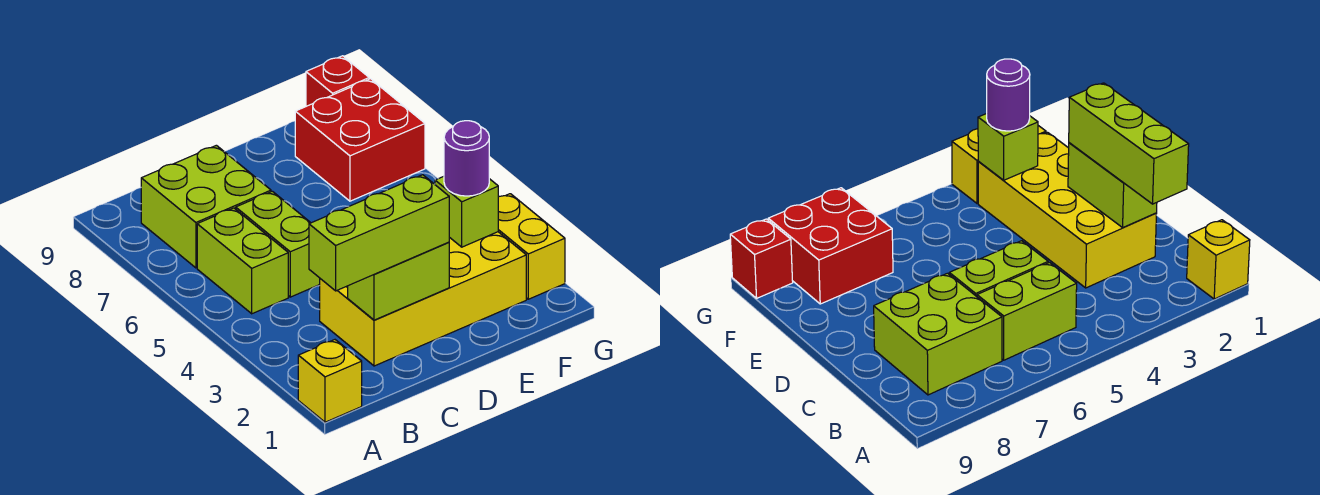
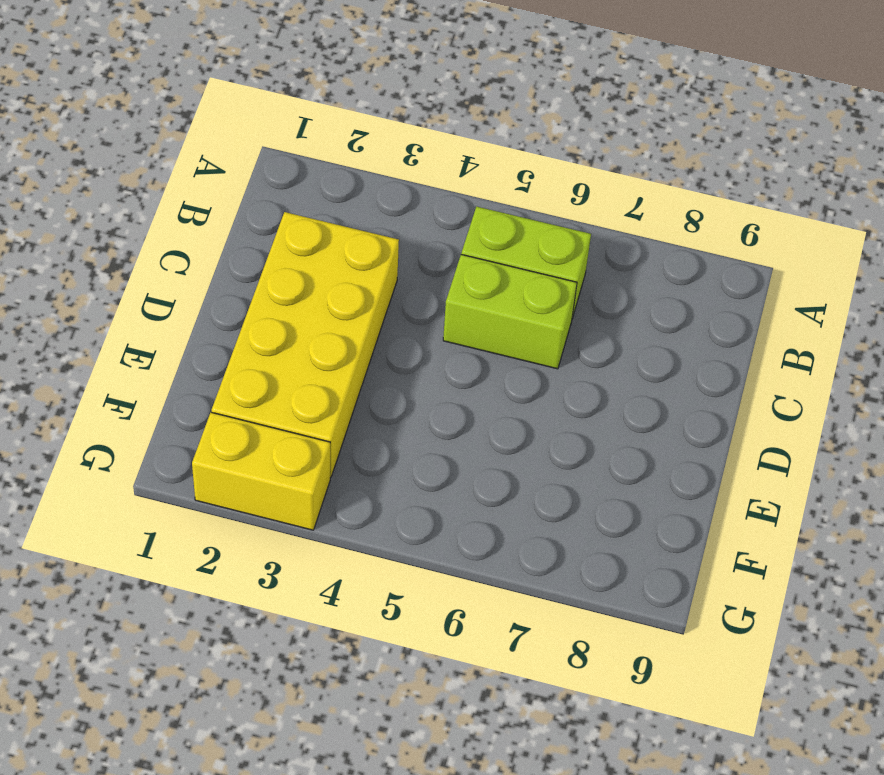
none -> yellow brick A1 level 1
none -> lime brick B7:C8 level 1
none -> red brick F7:G8 level 1

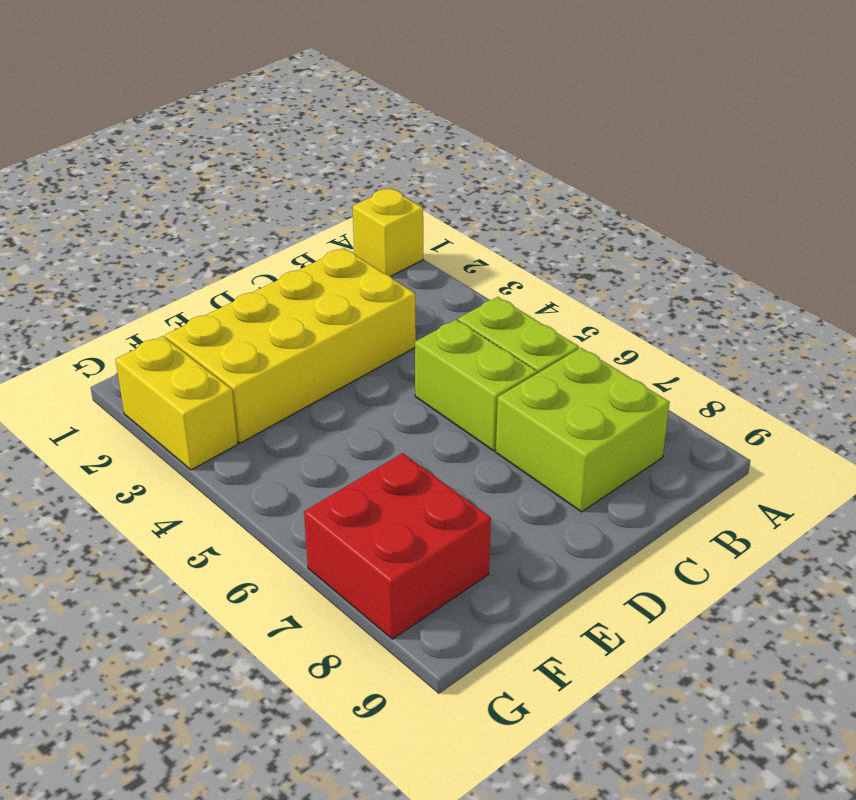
none -> red brick G9 level 1
none -> lime brick C2:D2 level 2
none -> lime brick F3 level 2

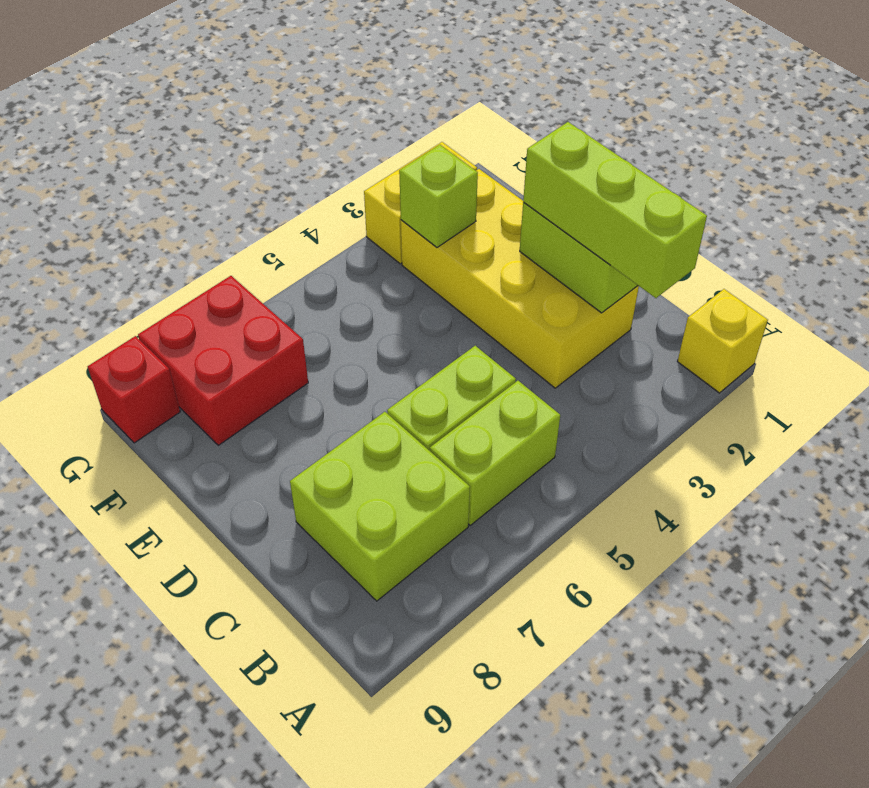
none -> purple round brick F3 level 3

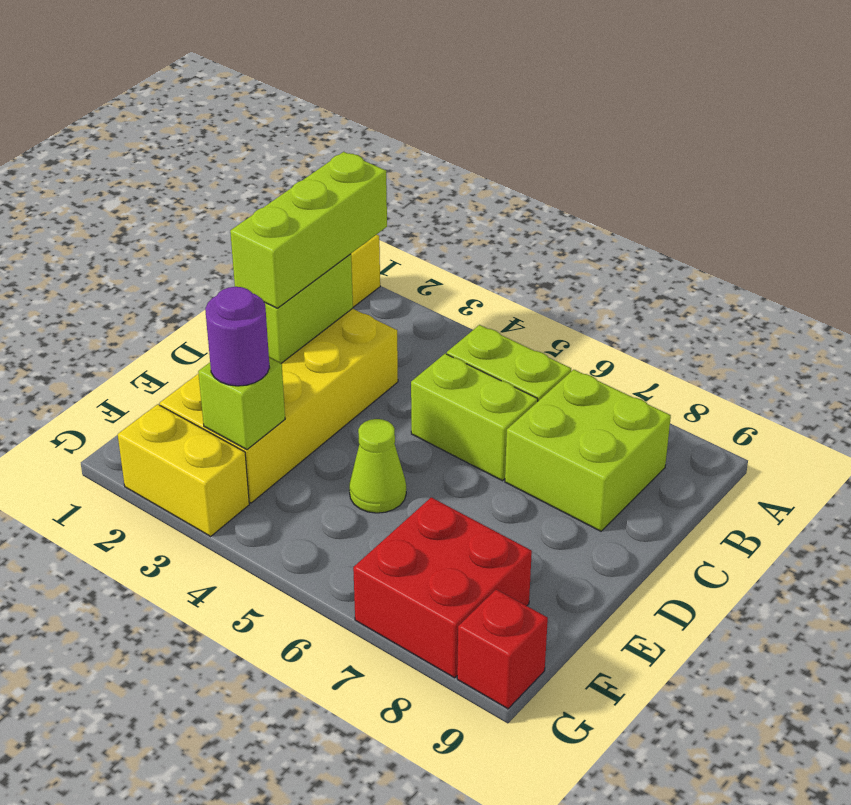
lime cone E5 level 1 -> none

